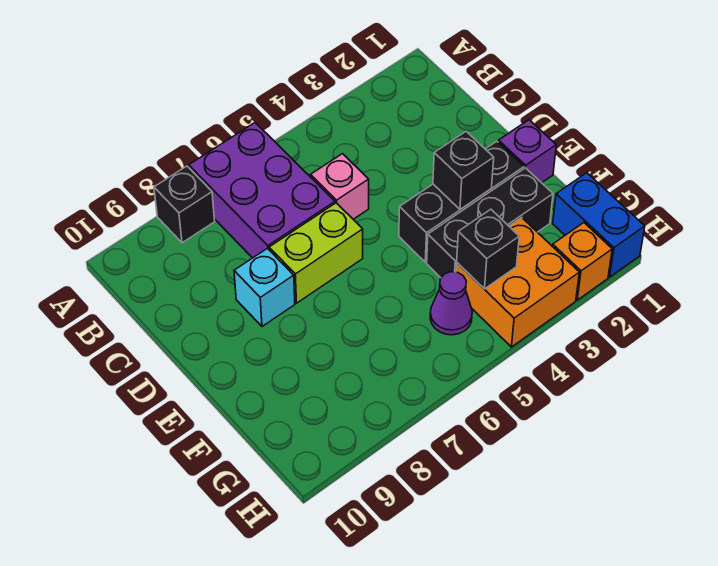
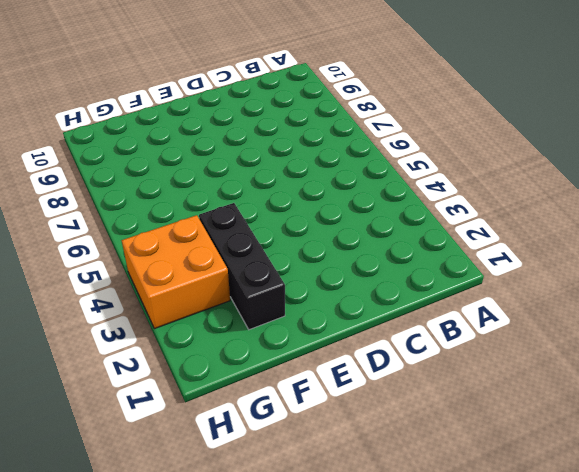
none -> purple brick A6:C7 level 1
none -> black brick A8 level 1
none -> pink brick C5 level 1

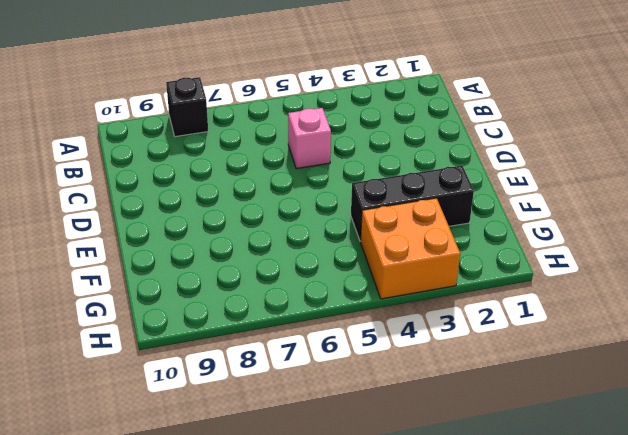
none -> purple brick A6:C7 level 1
none -> lime brick D6:D7 level 1
none -> cyan brick D8 level 1

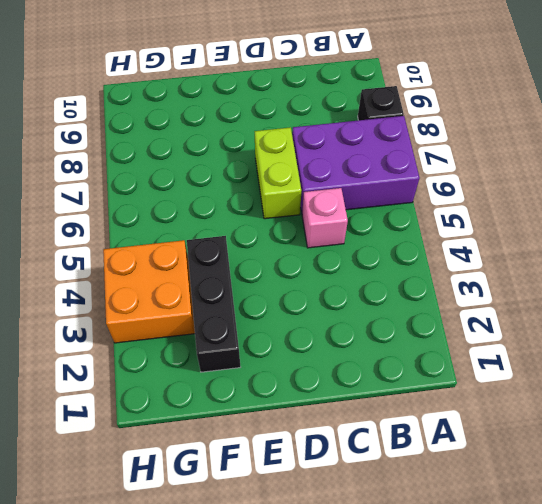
none -> cyan brick D8 level 1
none -> purple brick E1 level 1
none -> black brick E2:E4 level 1

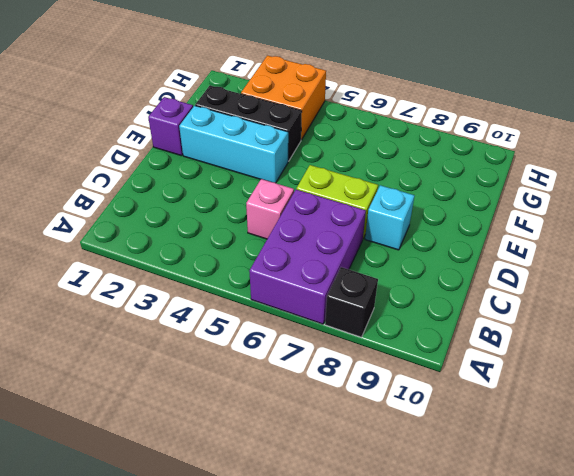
cyan brick E2:E4 level 1 -> black brick E2:E4 level 1
none -> blue brick G1:H1 level 1
none -> purple cone G5 level 1
none -> orange brick H2 level 1

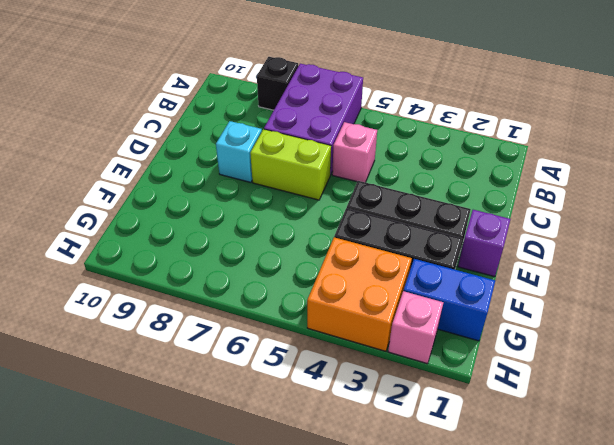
blue brick G1:G2 level 1 -> blue brick G1:H1 level 1
pink brick H2 level 1 -> orange brick H2 level 1
none -> purple cone G5 level 1
none -> black brick E3 level 2
none -> black brick G4 level 2

